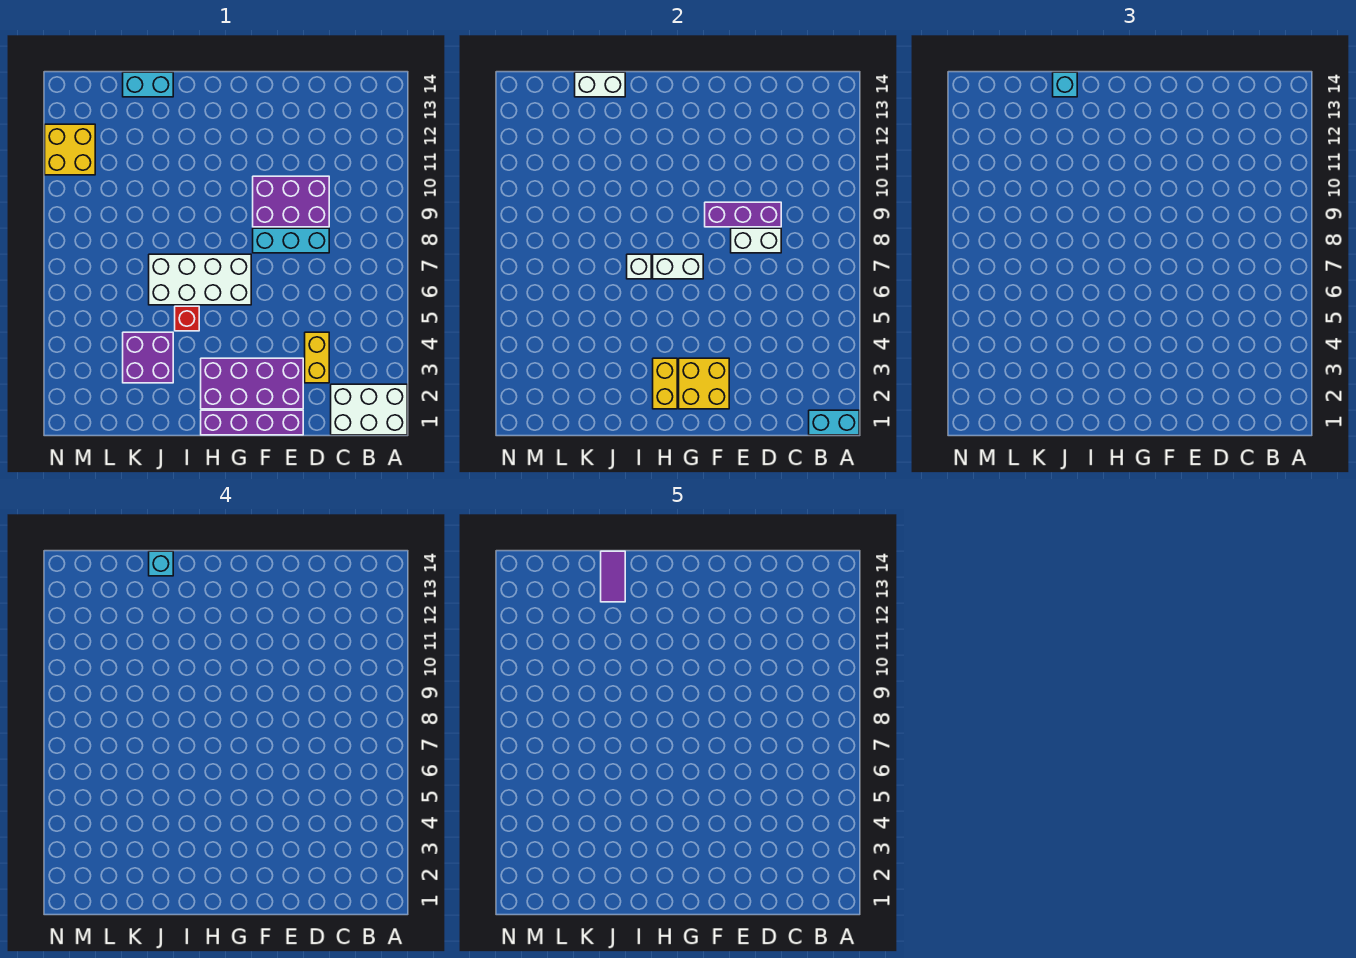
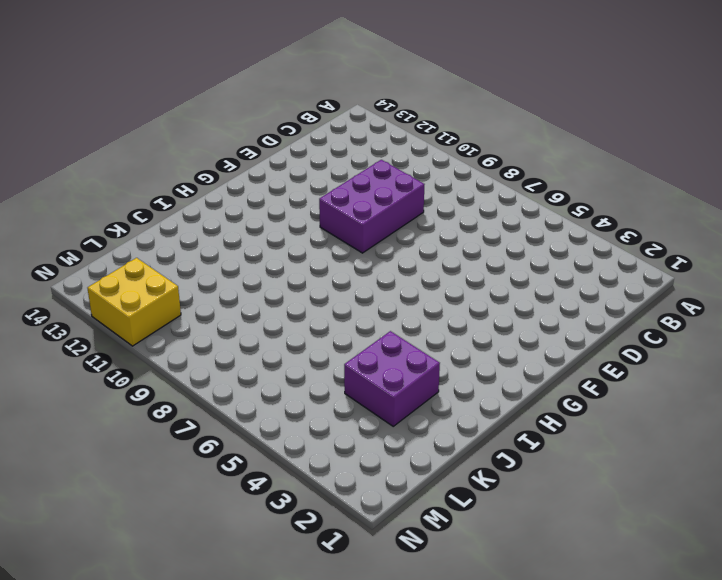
none -> white brick A1:C2 level 1
none -> yellow brick D3:D4 level 1
none -> cyan brick D8:F8 level 1

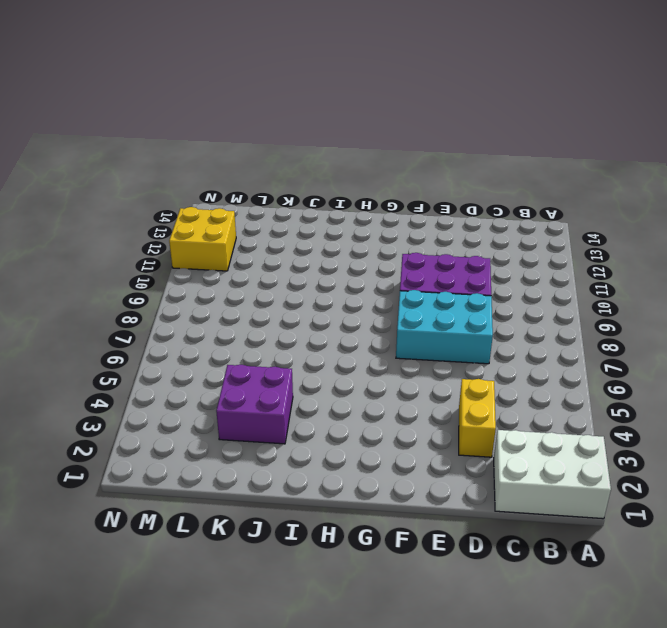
cyan brick D7:F8 level 1 -> cyan brick D8:F8 level 1
none -> purple brick E1:H1 level 1
none -> purple brick E2:H3 level 1
none -> white brick G6:J7 level 1

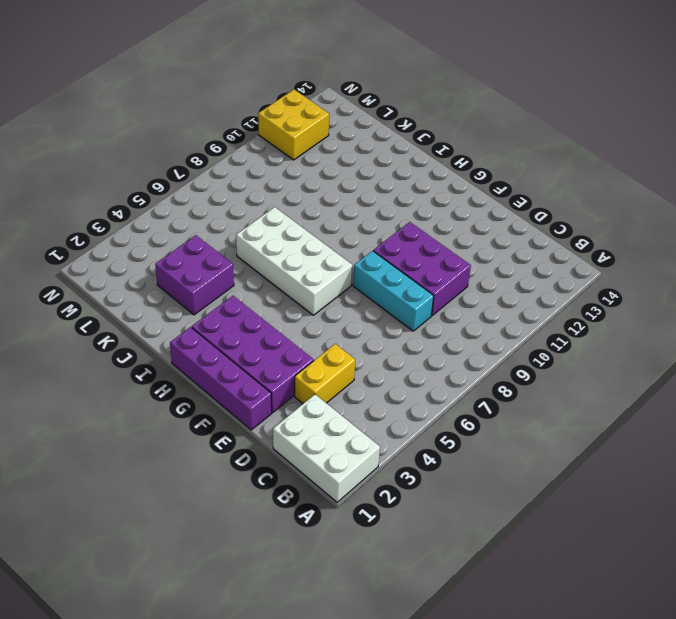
none -> red brick I5 level 1
none -> cyan brick J14:K14 level 1
none -> cyan brick A1:B1 level 2

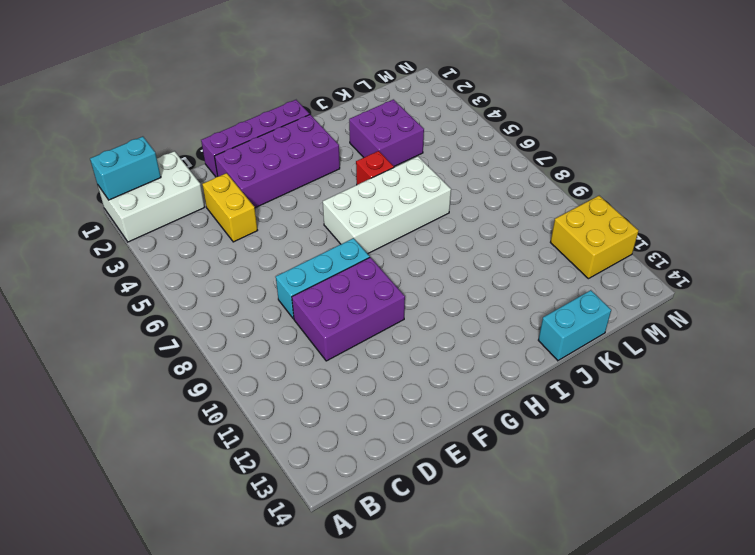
none -> white brick D8:E8 level 2
none -> purple brick D9:F9 level 2
none -> yellow brick F2:G3 level 2

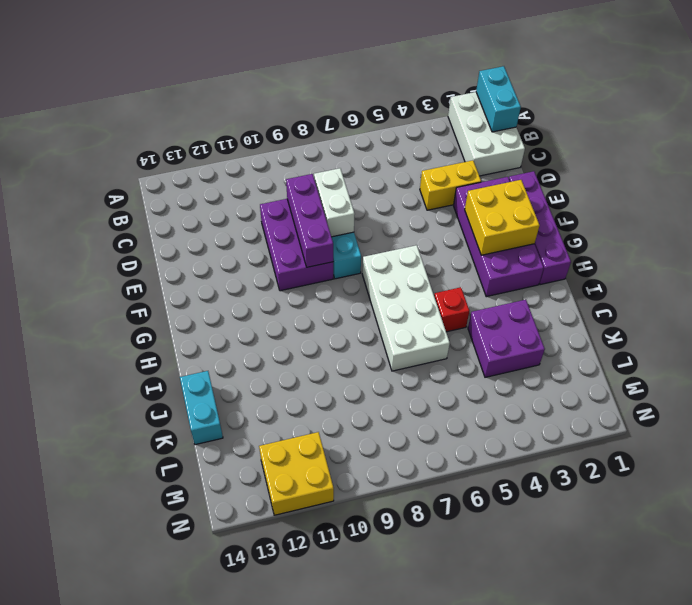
none -> white brick G7:H7 level 2
none -> yellow brick H2:H3 level 2
none -> white brick I7 level 2

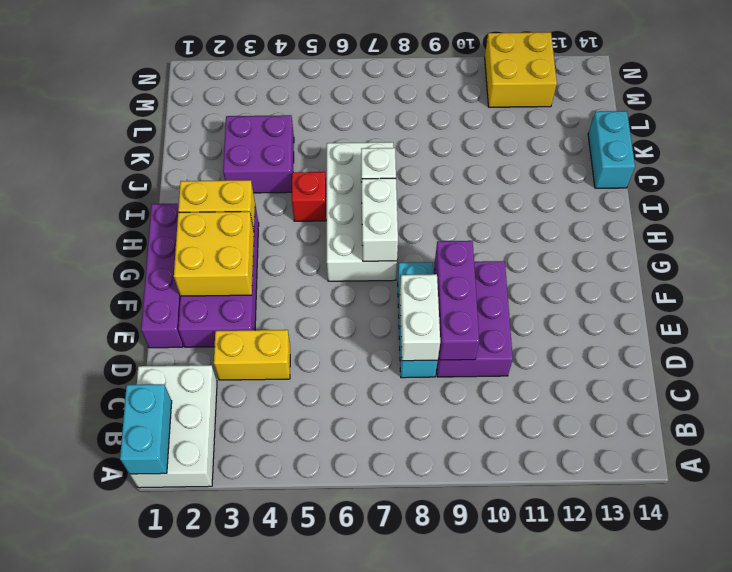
none -> white brick J14:K14 level 2
none -> cyan brick J14 level 3
none -> cyan brick J14 level 4

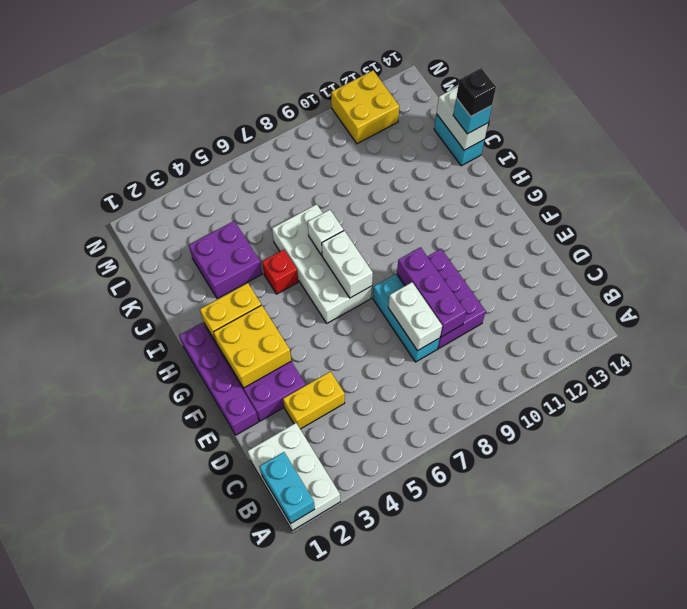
black brick J14 level 4 -> cyan brick J14 level 4
none -> purple tile J13:J14 level 5

